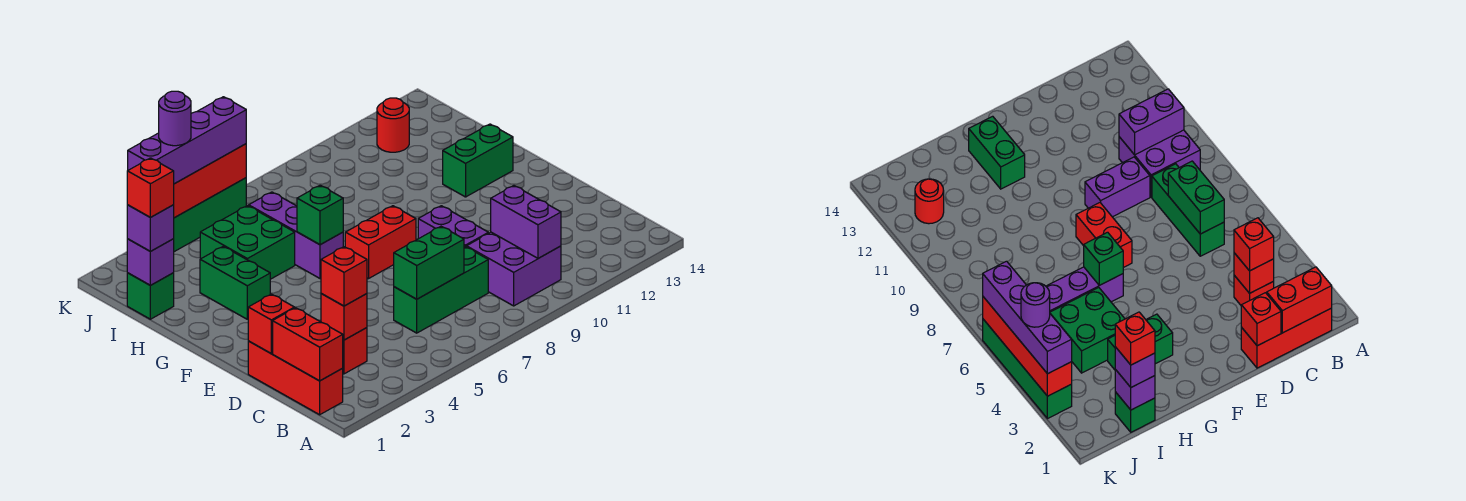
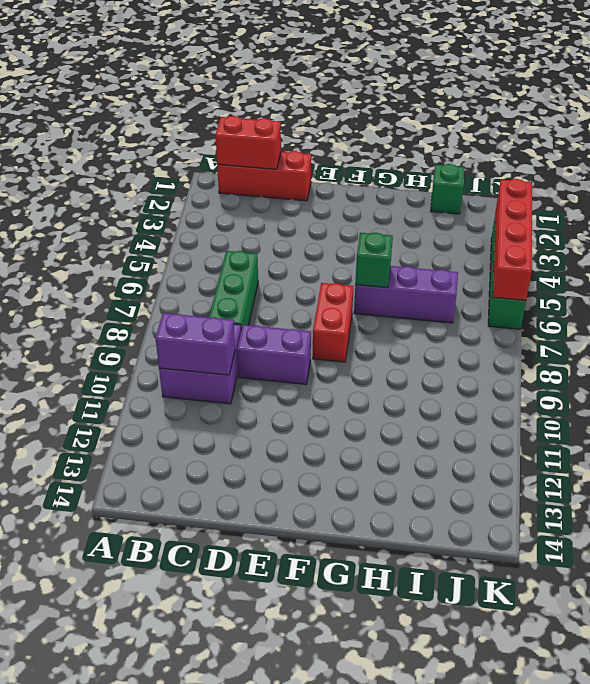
none -> red brick C3 level 1
none -> green brick G3:H3 level 1
none -> green brick G12:G13 level 1

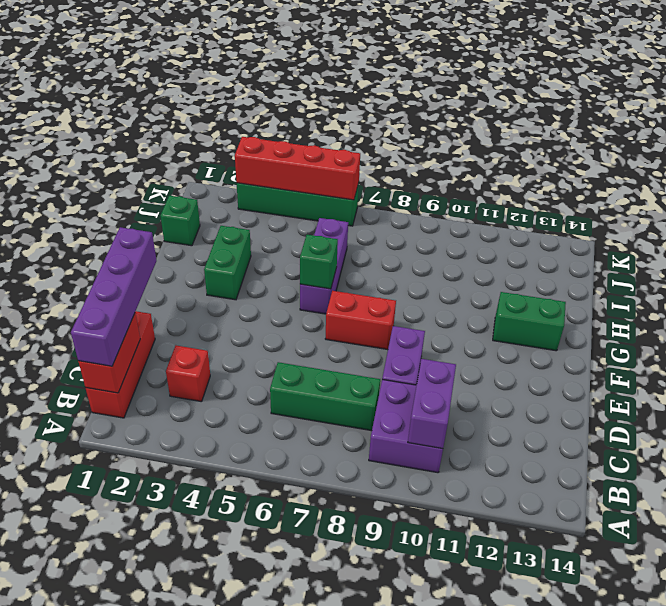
purple brick B1:E1 level 3 -> purple brick K3:K6 level 3
none -> green brick H4:I5 level 1
none -> red round brick J12 level 1
none -> red brick C3 level 2

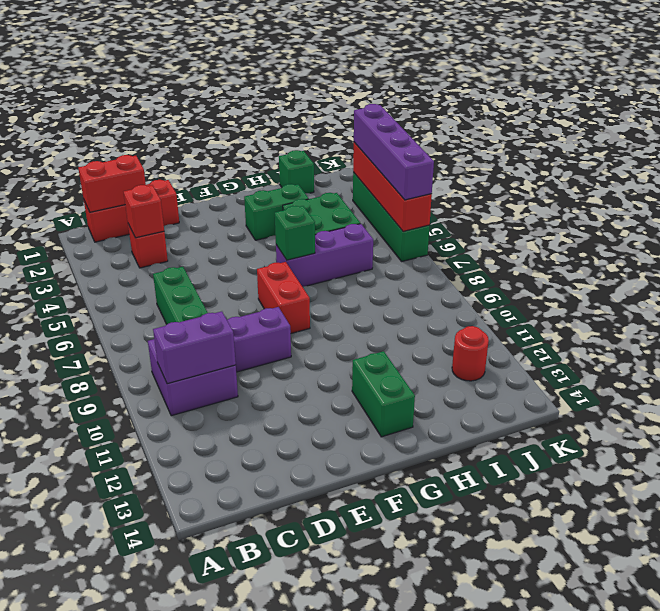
none -> green brick C6:C7 level 2
none -> red brick D1 level 2
none -> purple brick I1 level 2

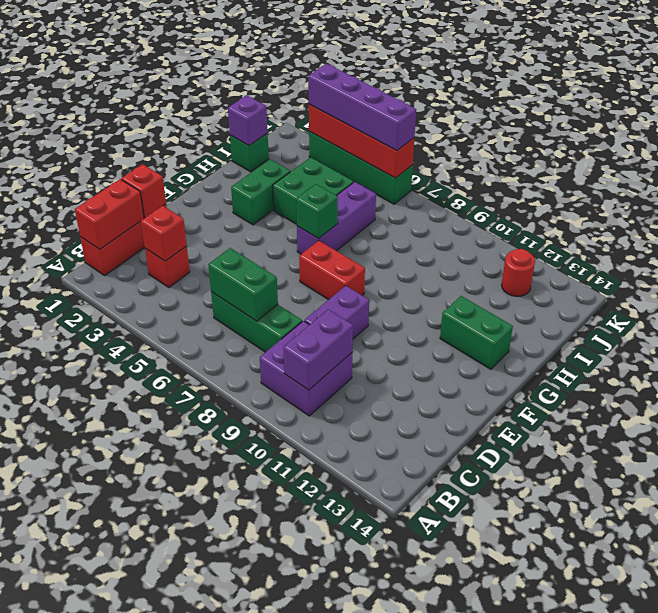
none -> red brick C3 level 3
none -> purple brick I1 level 3
none -> red brick I1 level 4

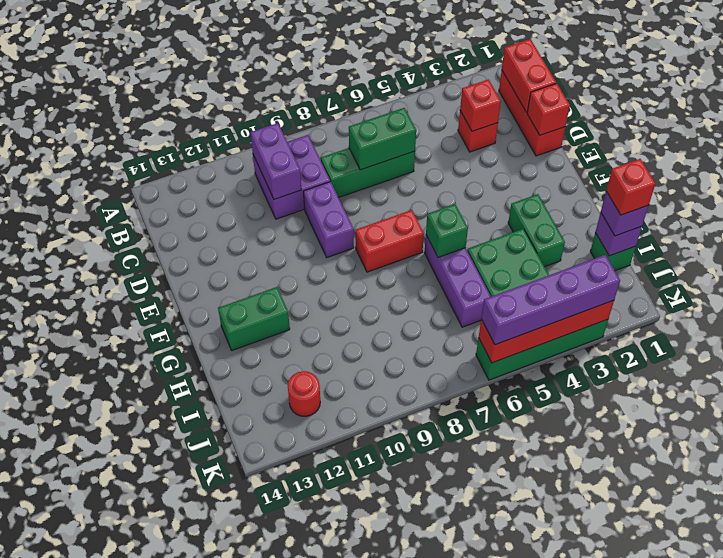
none -> red brick C3 level 3
none -> purple round brick K4 level 4

